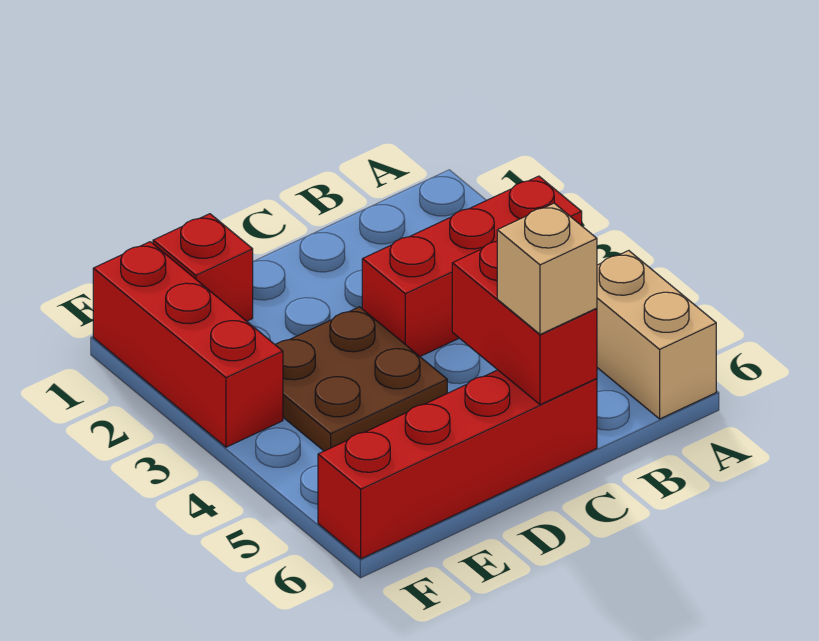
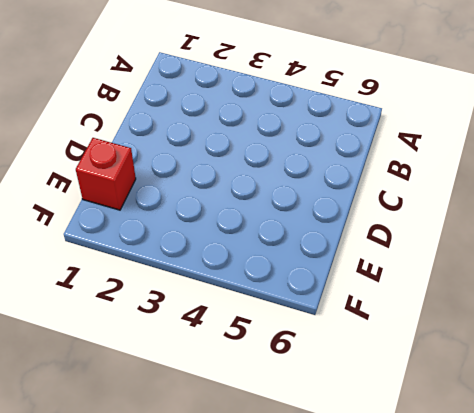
none -> red brick A3:C3 level 1
none -> tan brick A5:A6 level 1

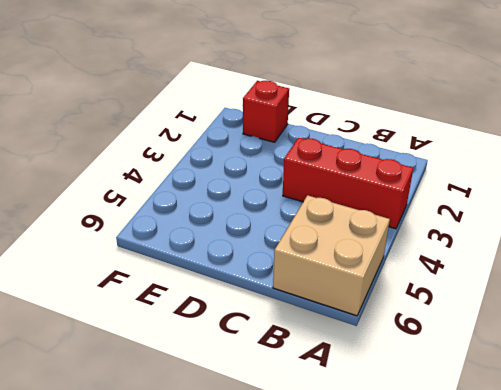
tan brick A5:B6 level 1 -> tan brick A5:A6 level 1
none -> red brick C6:F6 level 1
none -> brown plate D3:E4 level 1

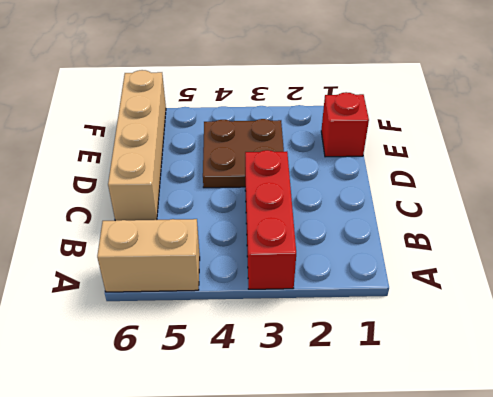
tan brick C6:F6 level 1 -> red brick C6:F6 level 1
none -> red brick F1:F3 level 1
none -> red brick C5:C6 level 2

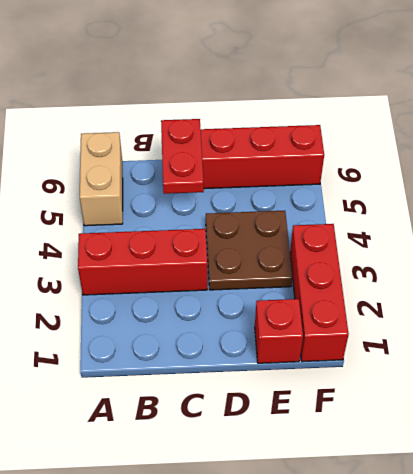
red plate C5:C6 level 2 -> red brick C5:C6 level 2
none -> tan brick C6 level 3

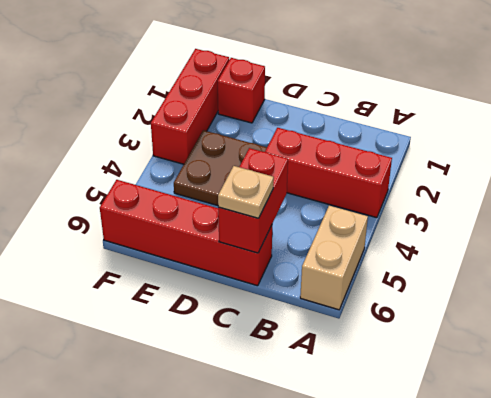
tan plate C6 level 3 -> tan brick C6 level 3

